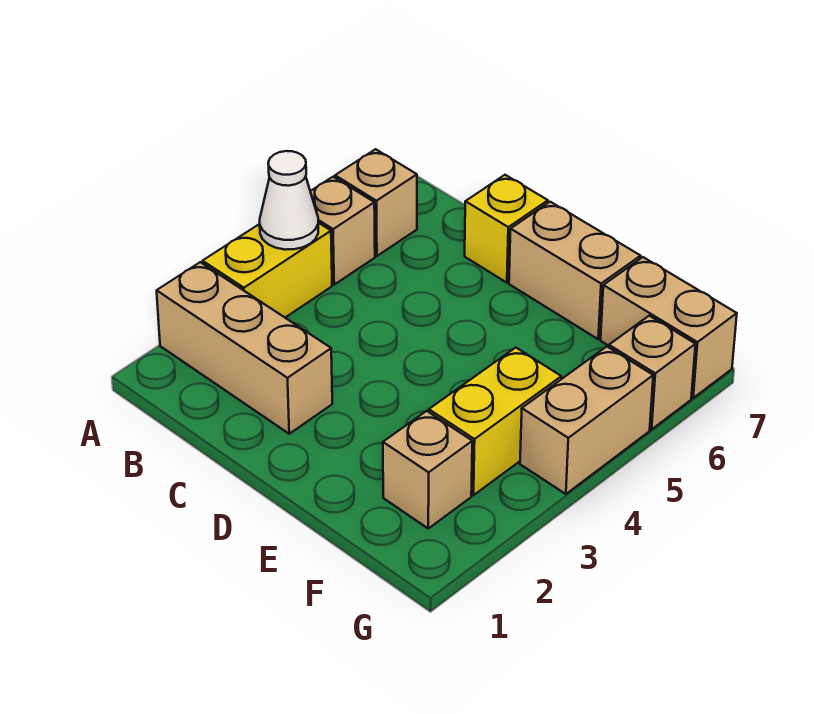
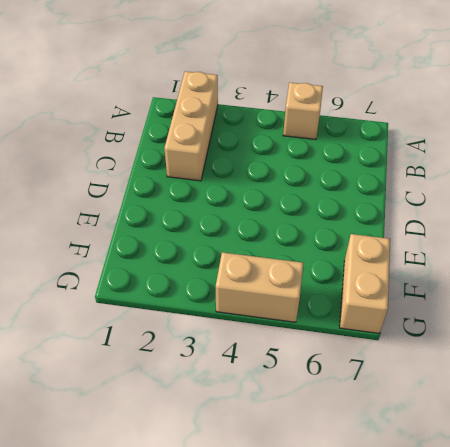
none -> yellow brick A3:A4 level 1
none -> tan brick A6 level 1
none -> yellow brick C7 level 1

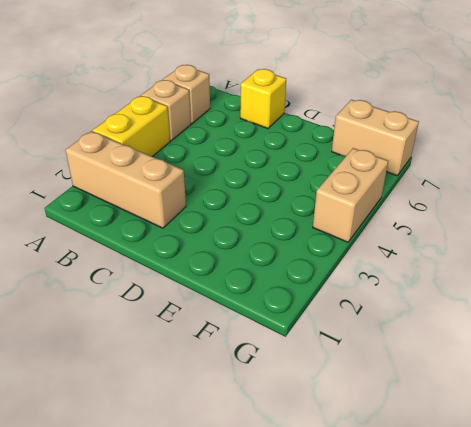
none -> tan brick D7:E7 level 1
none -> tan brick F2 level 1
none -> yellow brick F3:F4 level 1

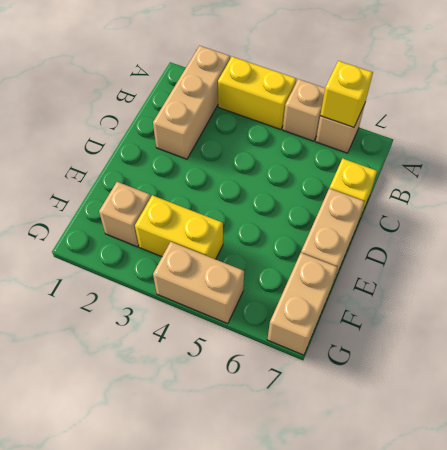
yellow brick A6 level 2 -> none
none -> tan brick G6 level 1
none -> white cone A4 level 2

